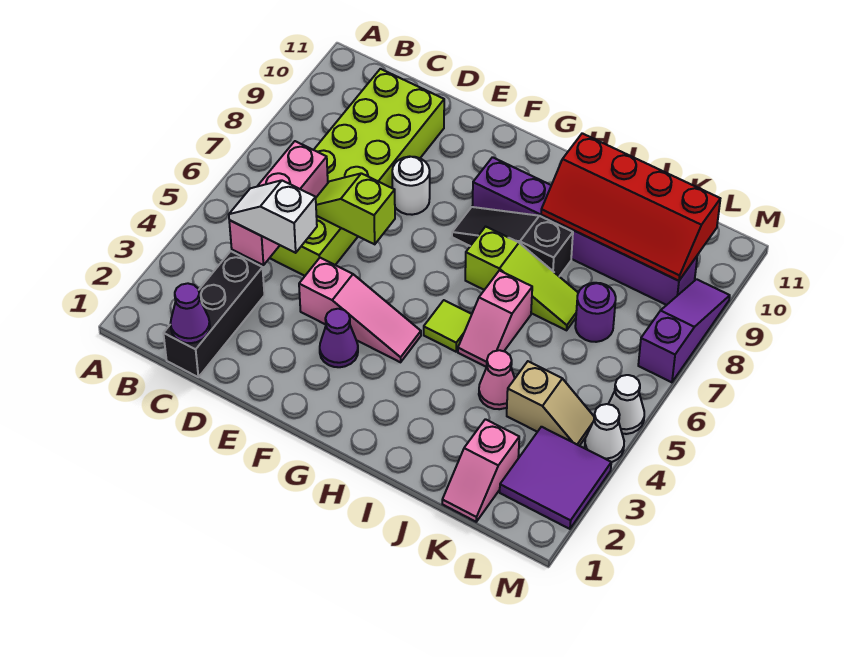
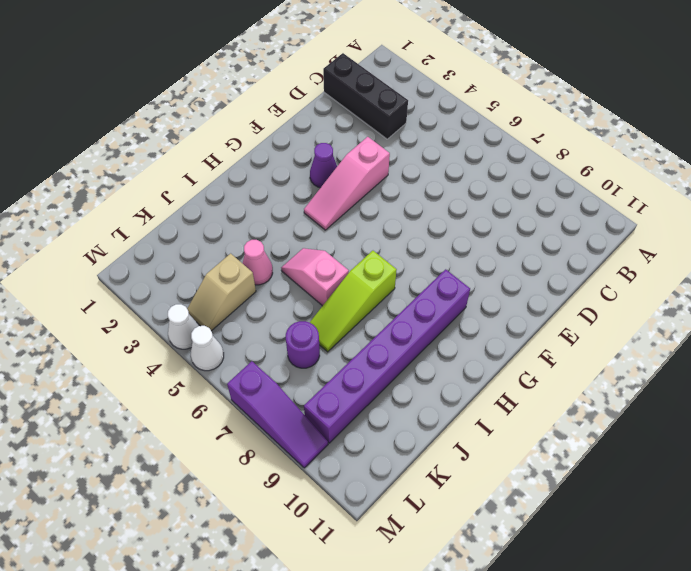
none -> lime brick C5:D10 level 1
none -> white round brick E8 level 1
none -> black slope G8:I8 level 1 top I

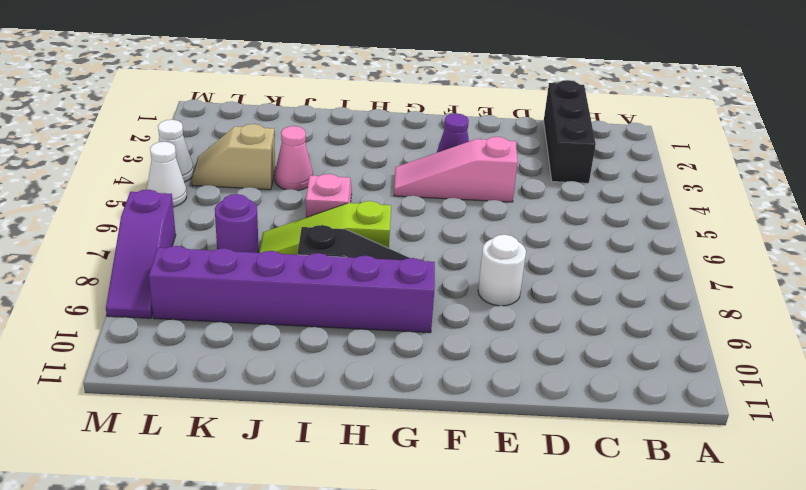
none -> lime brick C5:D10 level 1
none -> lime tile H5 level 1
none -> pink slope K1:K2 level 1 top 2

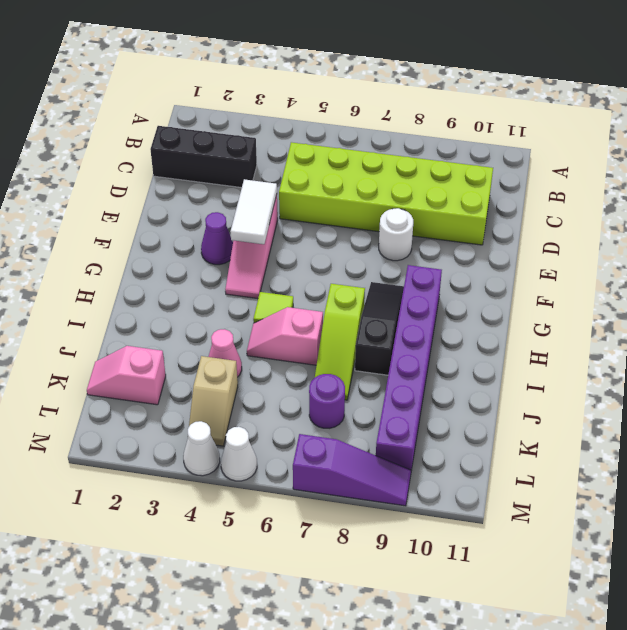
white tile E4:F4 level 2 -> none
none -> purple tile L2:M3 level 1
none -> purple cone C1 level 2
none -> pink brick C4:C6 level 2

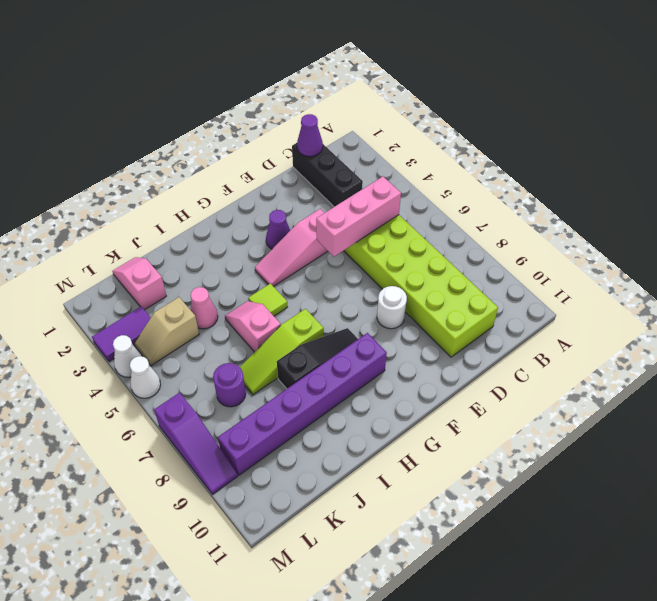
pink brick C5:E5 level 2 -> pink brick C4:C6 level 2
purple tile L3:M3 level 1 -> purple tile L2:M3 level 1
none -> lime slope D6:E6 level 2 top E
none -> red slope I9:L10 level 2 top 10
none -> white slope C4:D4 level 3 top D

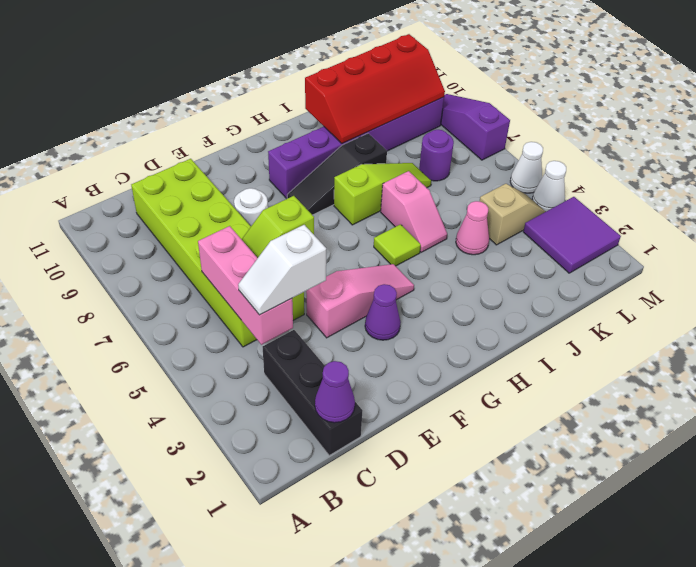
none -> pink slope K1:K2 level 1 top 2

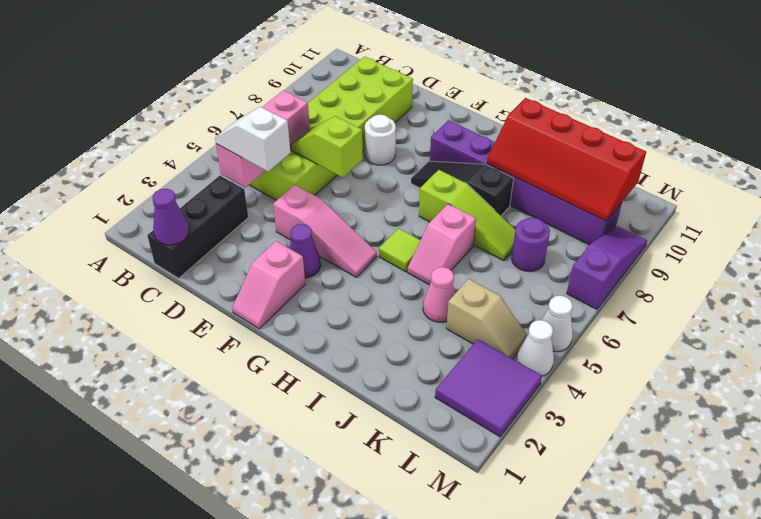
pink slope F1:F2 level 1 top 2 -> pink slope K1:K2 level 1 top 2

